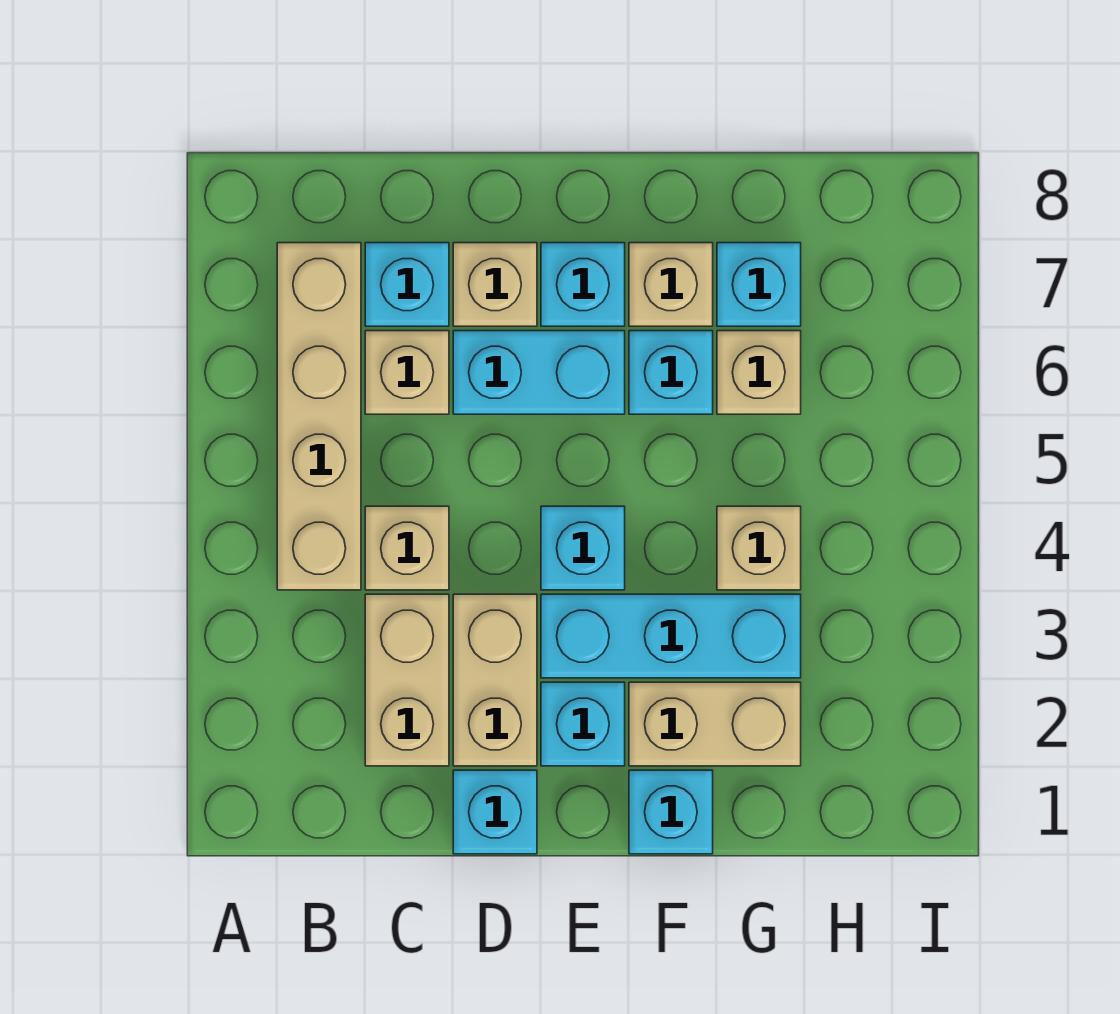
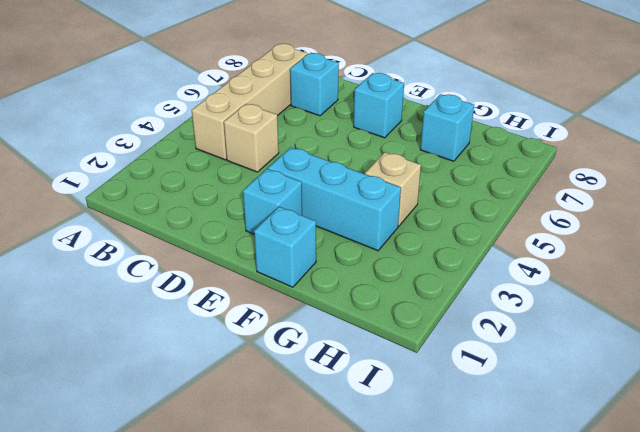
none -> tan brick C2:C3 level 1
none -> tan brick C6 level 1
none -> cyan brick D1 level 1

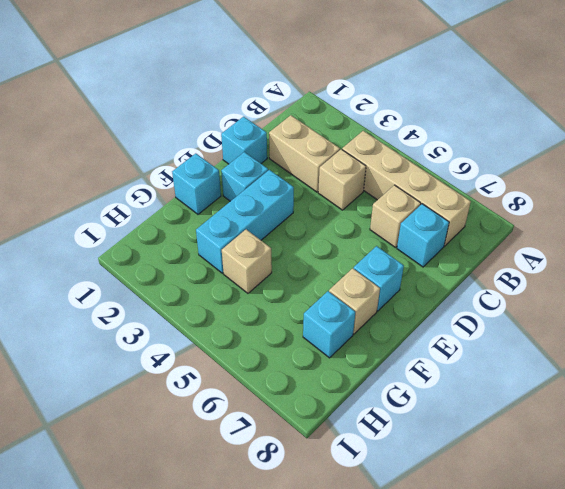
none -> tan brick D2:D3 level 1
none -> cyan brick D6:E6 level 1
none -> tan brick D7 level 1

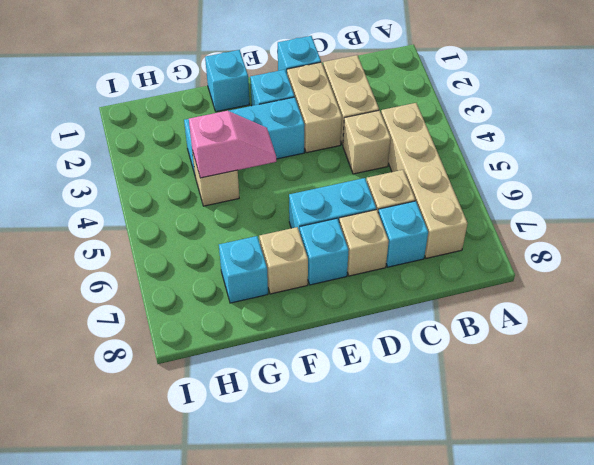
pink slope F4:G4 level 2 top G -> none
none -> cyan brick E4 level 1
none -> tan brick F2:G2 level 1
none -> cyan brick F6 level 1

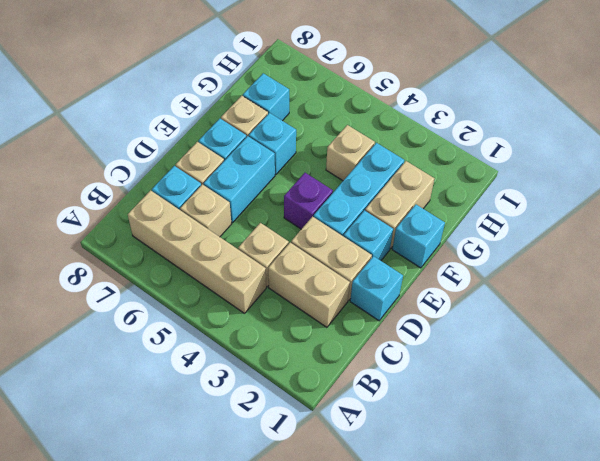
purple brick E4 level 1 -> cyan brick E4 level 1
none -> tan brick G6 level 1

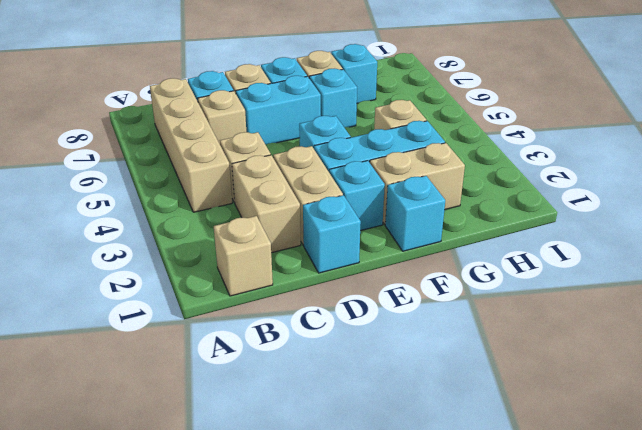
tan brick B1 level 1 -> tan brick G6 level 1

